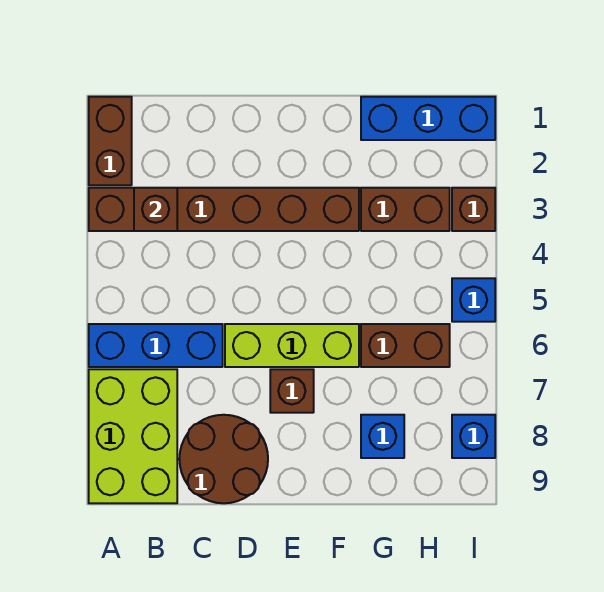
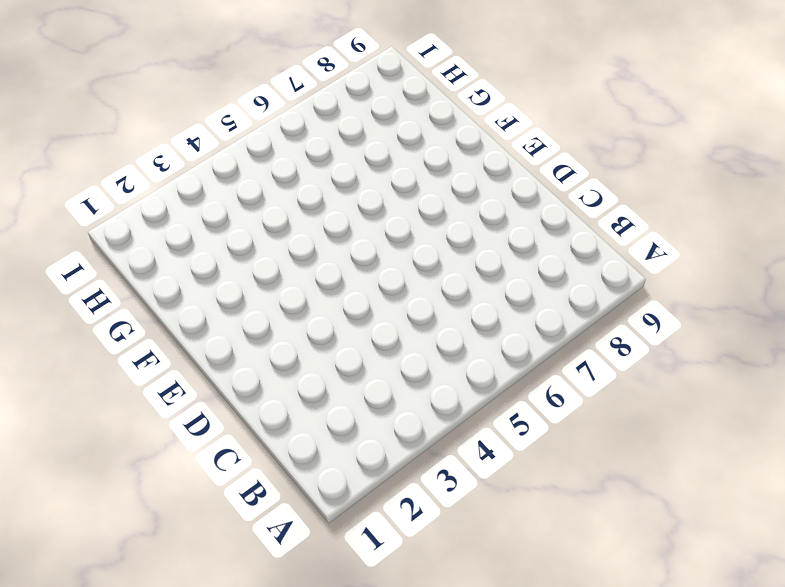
none -> brown brick A1:A2 level 1
none -> brown brick A3:F3 level 1
none -> blue brick A6:C6 level 1

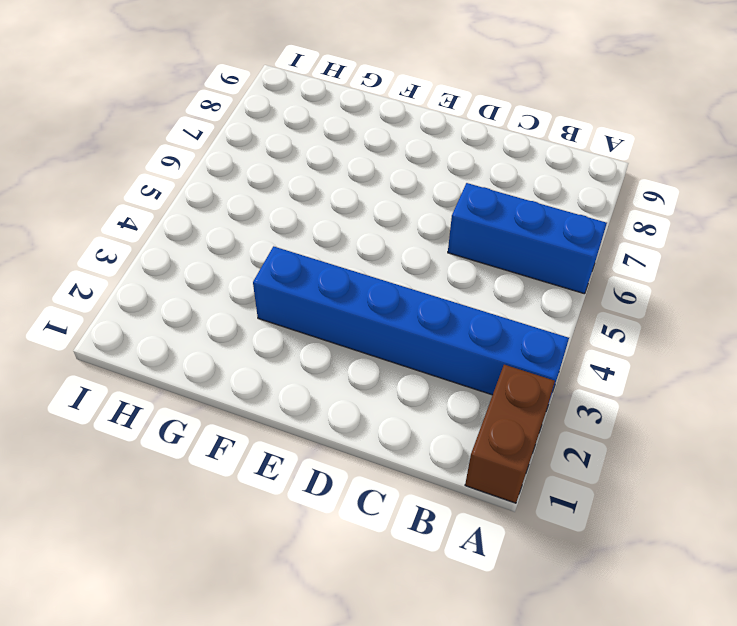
blue brick A3:F3 level 1 -> brown brick A3:F3 level 1
none -> lime brick A7:B9 level 1
none -> brown round brick C8:D9 level 1
none -> lime brick D6:F6 level 1

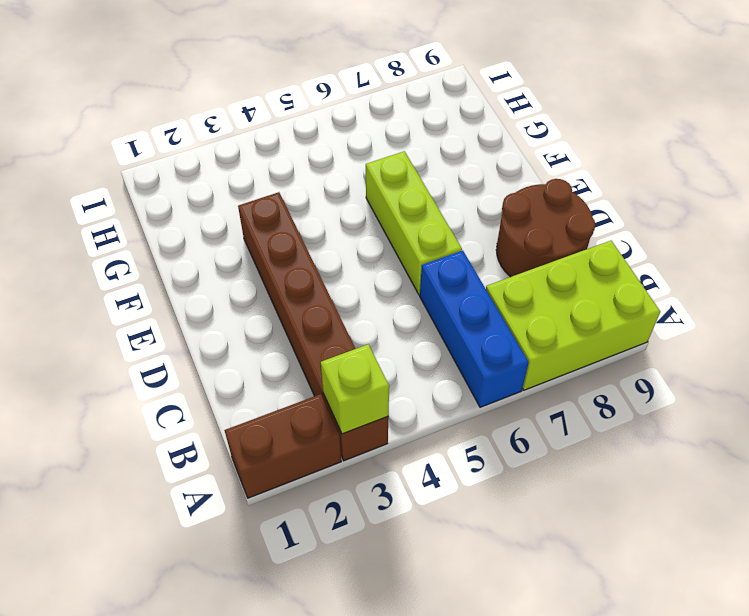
lime brick A3 level 2 -> none
none -> brown brick E7 level 1
none -> blue brick G1:I1 level 1
none -> brown brick G3:H3 level 1

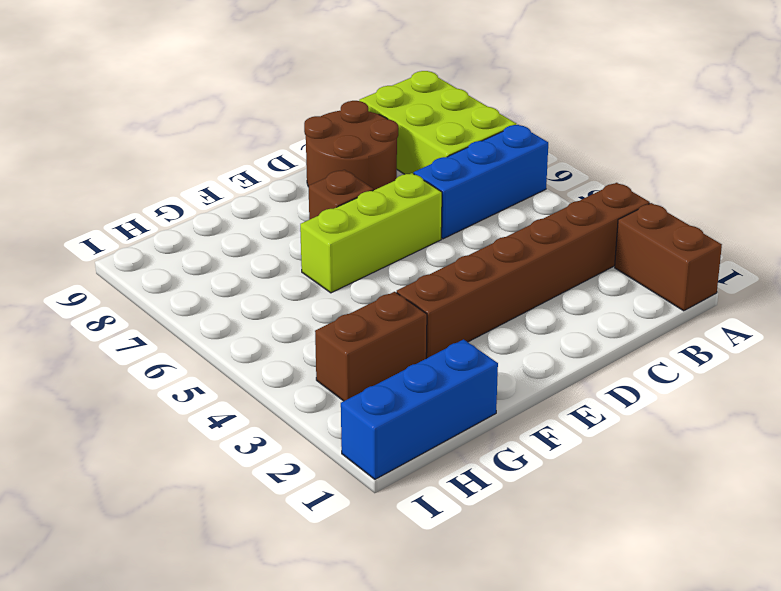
none -> brown brick G6:H6 level 1
none -> blue brick G8 level 1
none -> brown brick I3 level 1

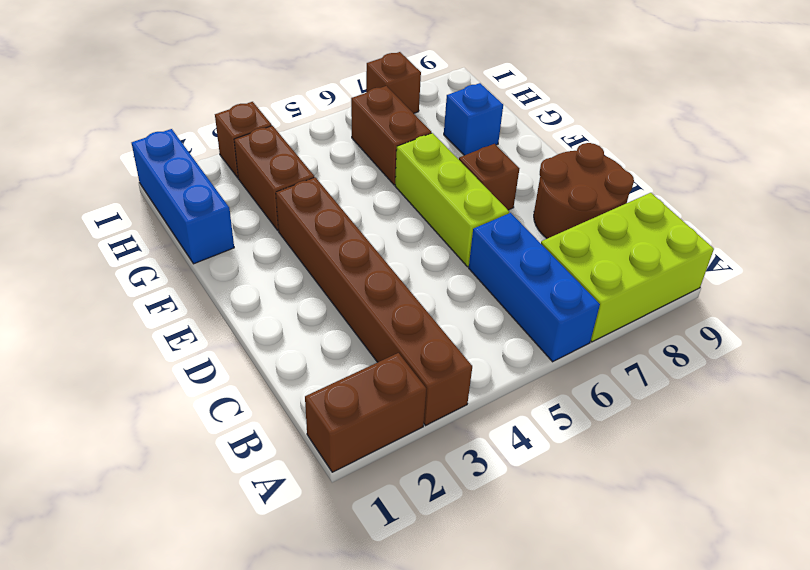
brown brick I7 level 1 -> brown brick B3 level 2
none -> blue brick I5 level 1
none -> blue brick I8 level 1

